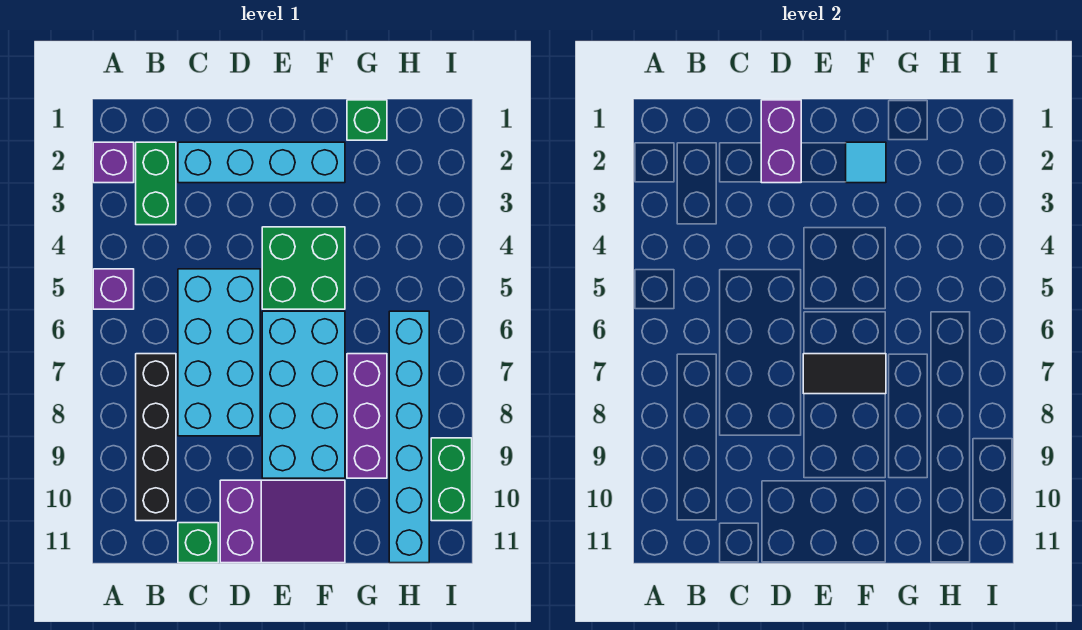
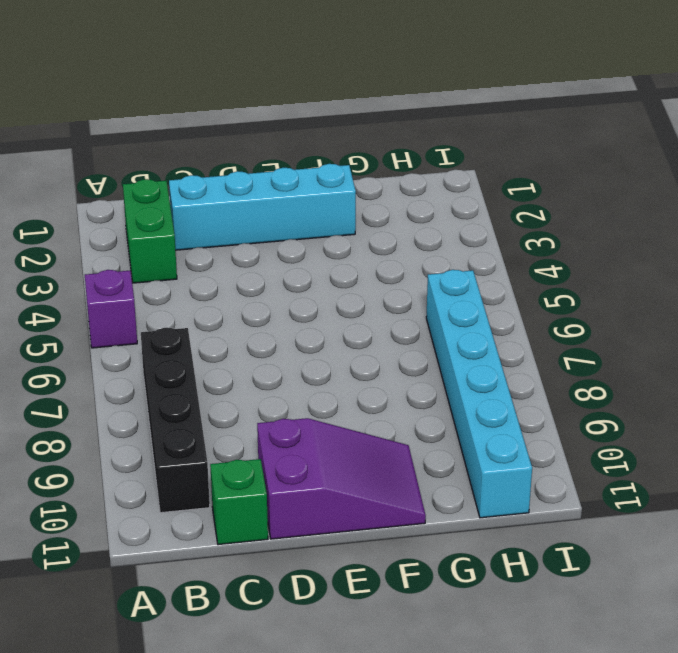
none -> purple brick A2 level 1
none -> cyan brick C5:D8 level 1
none -> green brick E4:F5 level 1

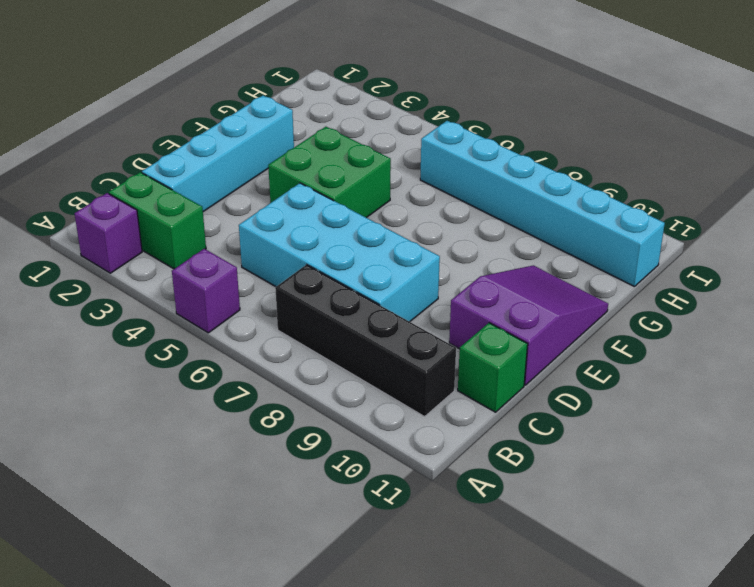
none -> cyan brick E6:F9 level 1
none -> green brick G1 level 1
none -> purple brick G7:G9 level 1

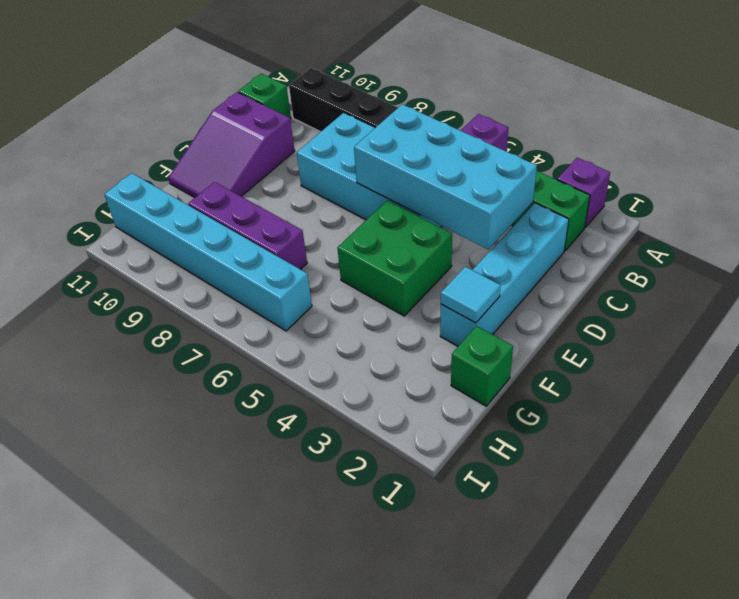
cyan brick C3:D6 level 2 -> cyan brick E6:F9 level 1
none -> green brick I9:I10 level 1
none -> purple brick D1:D2 level 2
none -> black tile E7:F7 level 2

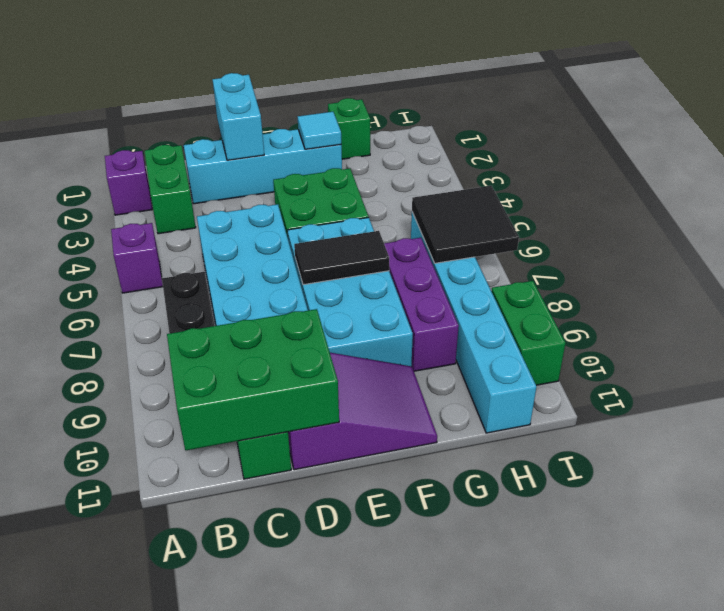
green brick B10:D11 level 2 -> none
cyan brick D1:D2 level 2 -> purple brick D1:D2 level 2
black tile H6:I7 level 2 -> none

